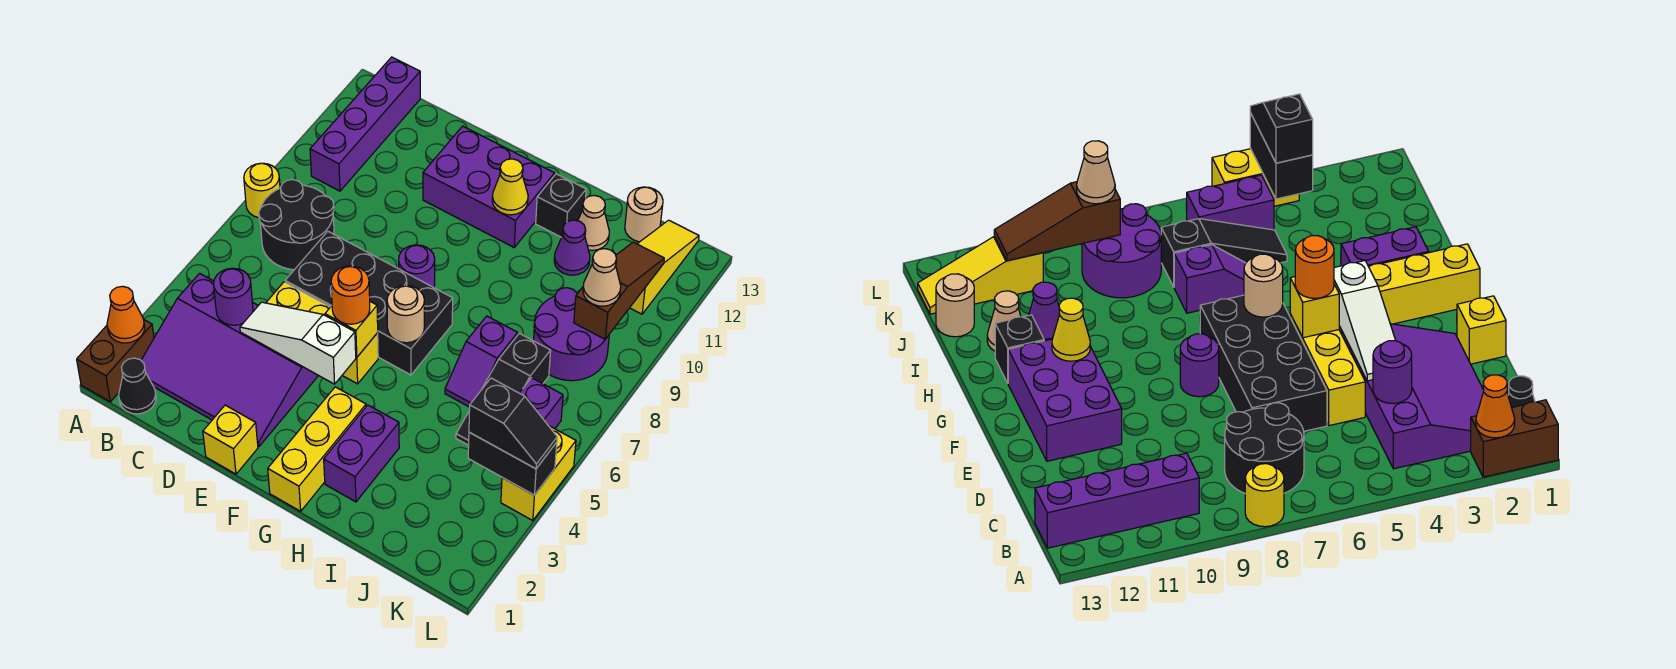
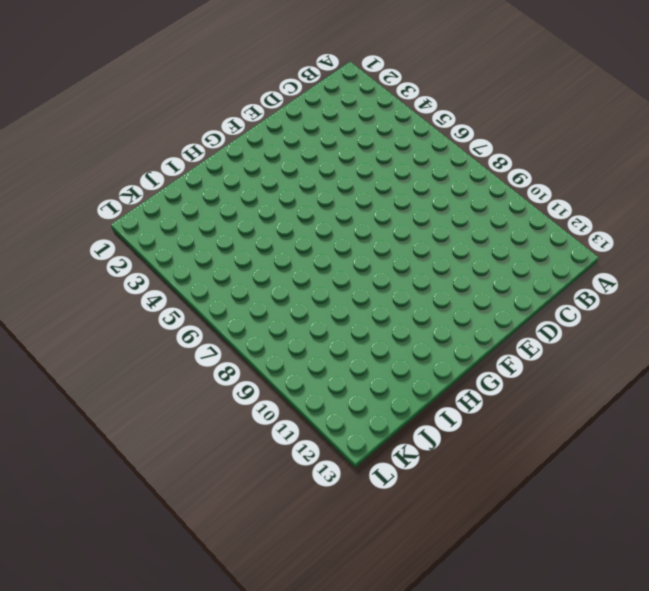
none -> brown brick A1:A2 level 1
none -> yellow round brick A8 level 1
none -> black cone B1 level 1
none -> purple slope B2:E4 level 1 top 4

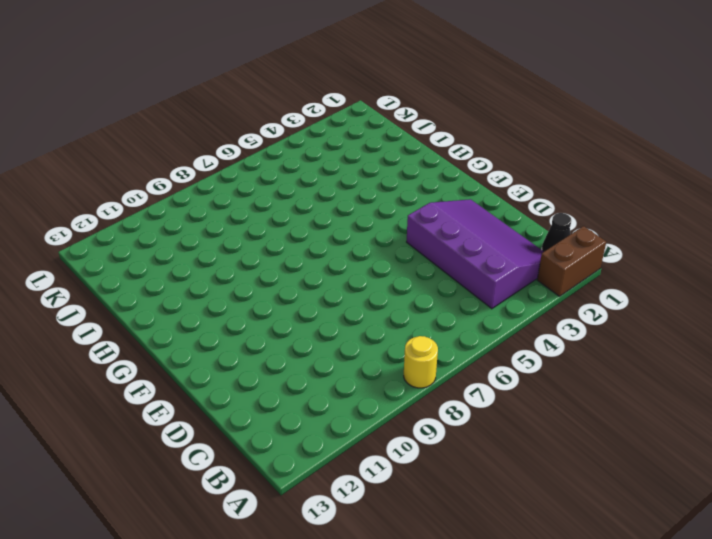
none -> black round brick B7:C8 level 1
none -> purple brick B10:B13 level 1
none -> yellow brick D5:F5 level 1
none -> black brick D6:G7 level 1

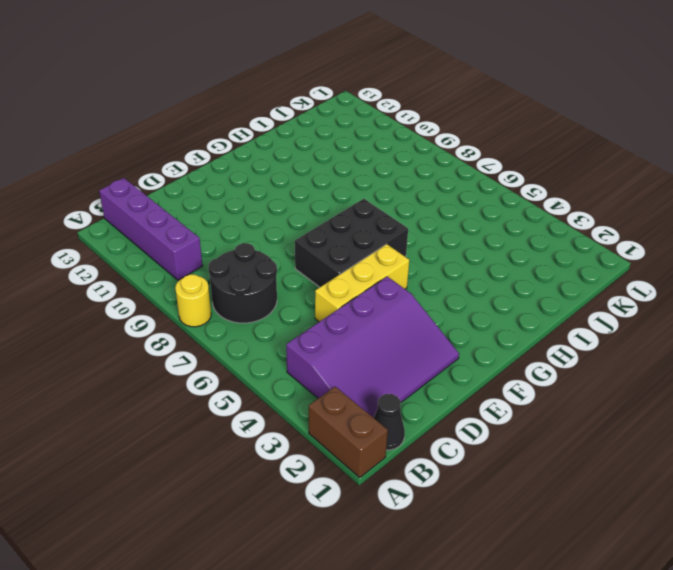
black brick E6:G7 level 1 -> black brick D6:G7 level 1
none -> yellow brick E1 level 1
none -> purple brick E11:G12 level 1
none -> purple round brick F8 level 1
none -> yellow brick G1:G3 level 1

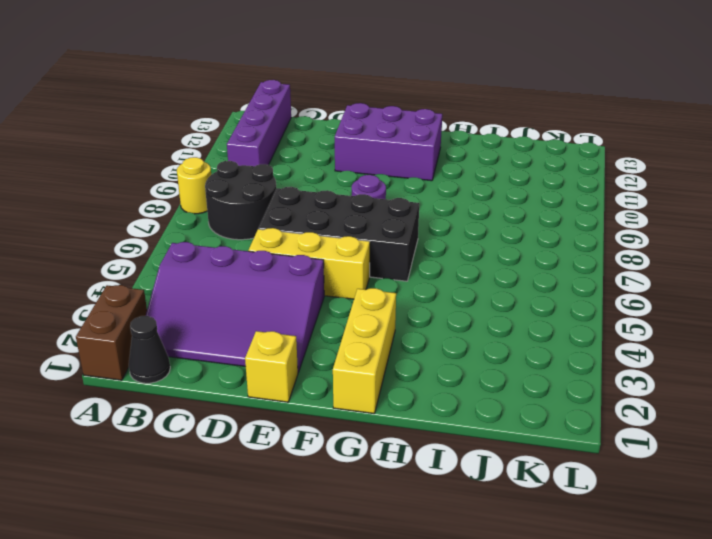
none -> purple brick H2:H3 level 1
none -> black brick H12 level 1
none -> purple slope I6:I7 level 1 top 7
none -> purple cone I11 level 1

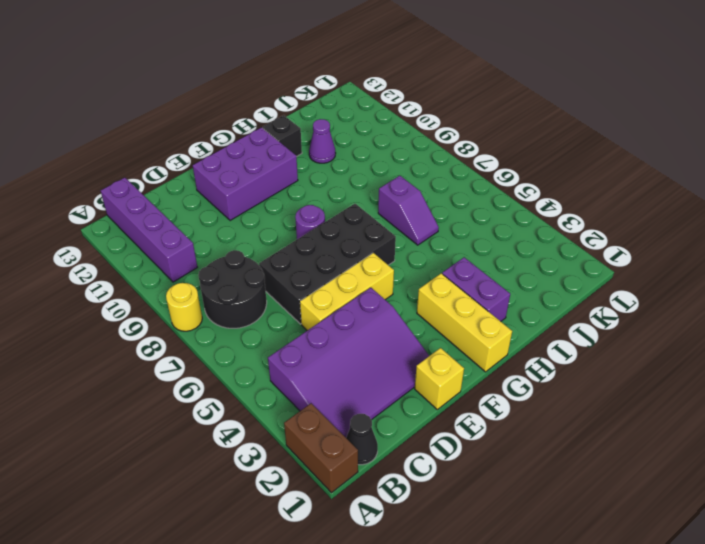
none -> tan cone I12 level 1
none -> black slope J5:J7 level 1 top 7
none -> purple round brick J8:K9 level 1
none -> tan round brick J13 level 1

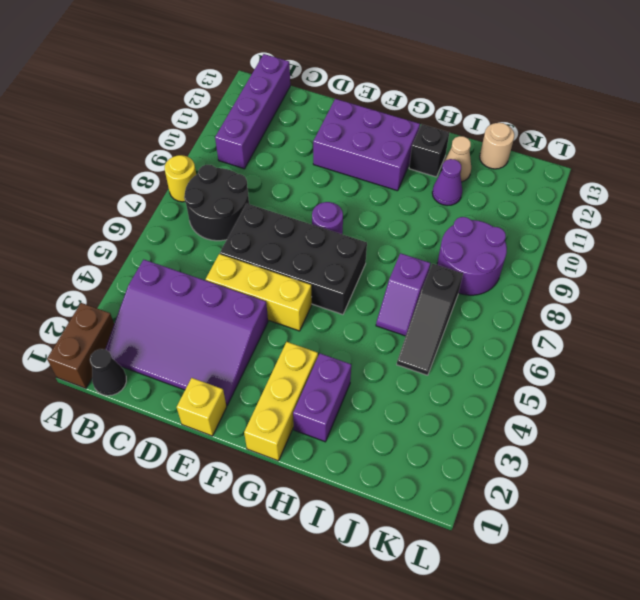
none -> purple brick K5:K6 level 1
none -> yellow slope K11:K13 level 1 top 11
none -> yellow brick L4:L5 level 1
none -> orange cone A2 level 2

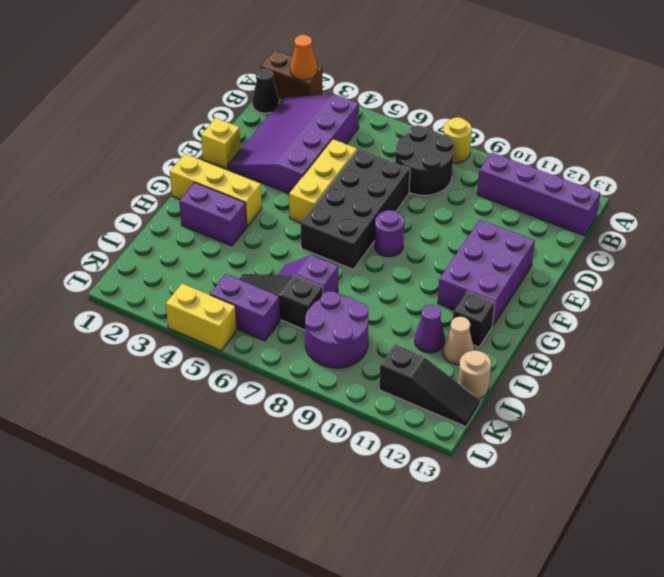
black slope K11:K13 level 1 top 11 -> yellow slope K11:K13 level 1 top 11
none -> purple round brick C4 level 2
none -> white slope D4:F4 level 2 top F
none -> yellow brick F5 level 2
none -> tan round brick G6 level 2

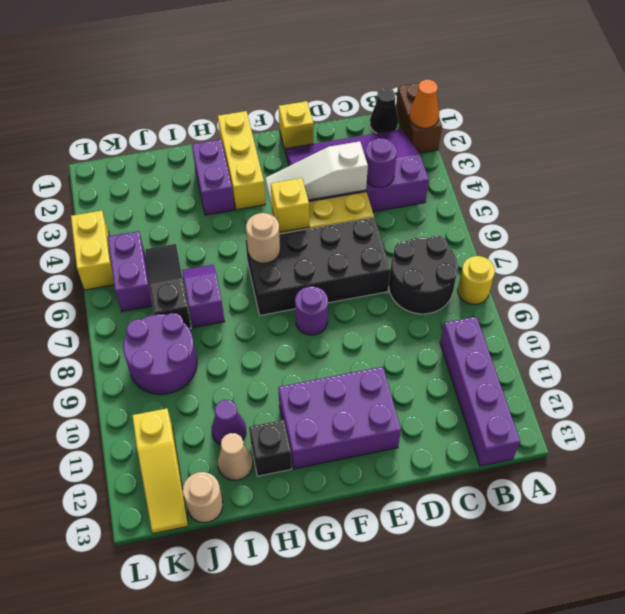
white slope D4:F4 level 2 top D -> white slope D4:F4 level 2 top F
none -> yellow cone G11 level 2
none -> black brick K4:L4 level 2
none -> brown slope K9:K11 level 2 top 9
none -> orange round brick F5 level 3

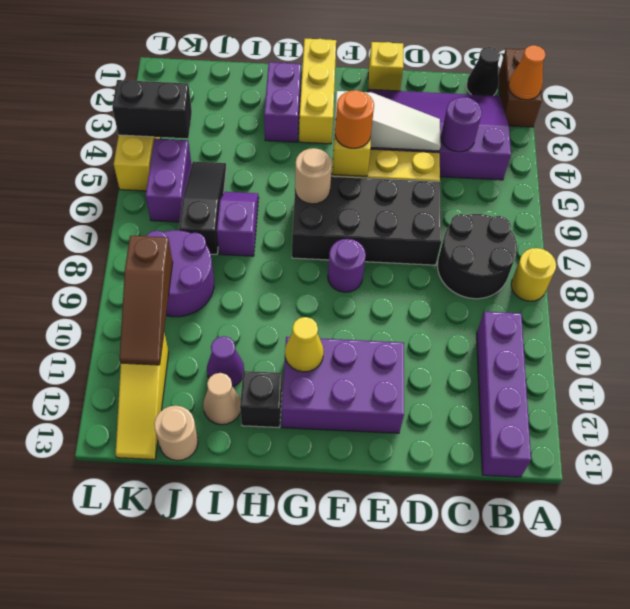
none -> black slope K4:L4 level 3 top K
none -> tan cone K9 level 3

